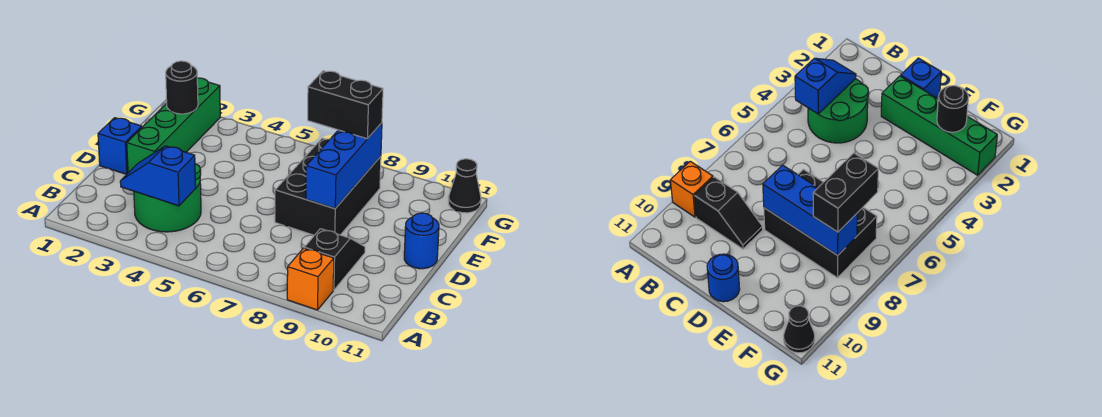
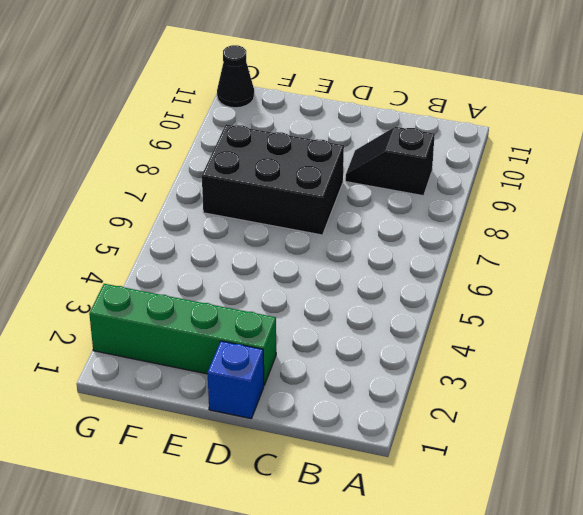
none -> orange brick A9 level 1
none -> green round brick B3:C4 level 1
none -> blue round brick D11 level 1

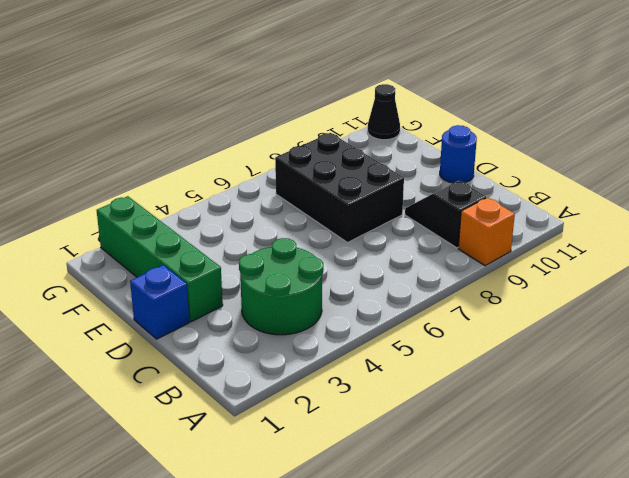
none -> blue slope B3:B4 level 2 top 4
none -> blue brick D8:F8 level 2
none -> black round brick F2 level 2

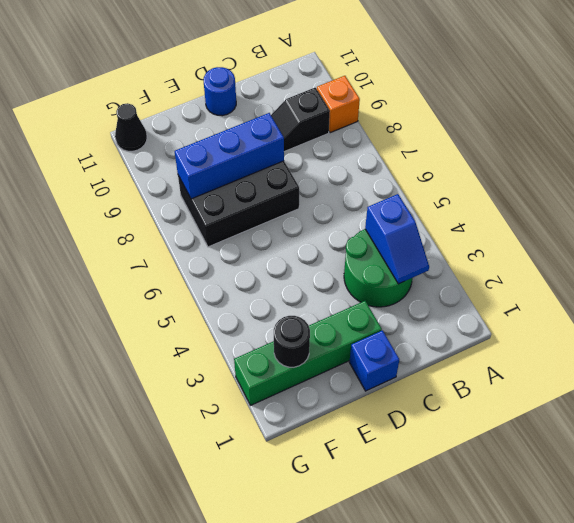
none -> black brick F7:F8 level 3

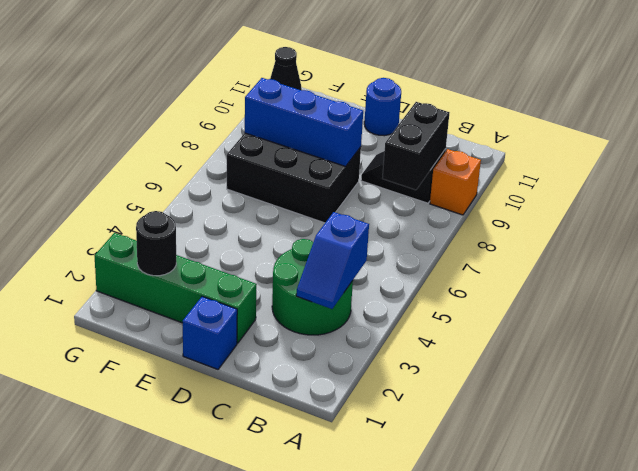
black brick B8:B9 level 2 -> black brick F7:F8 level 3

